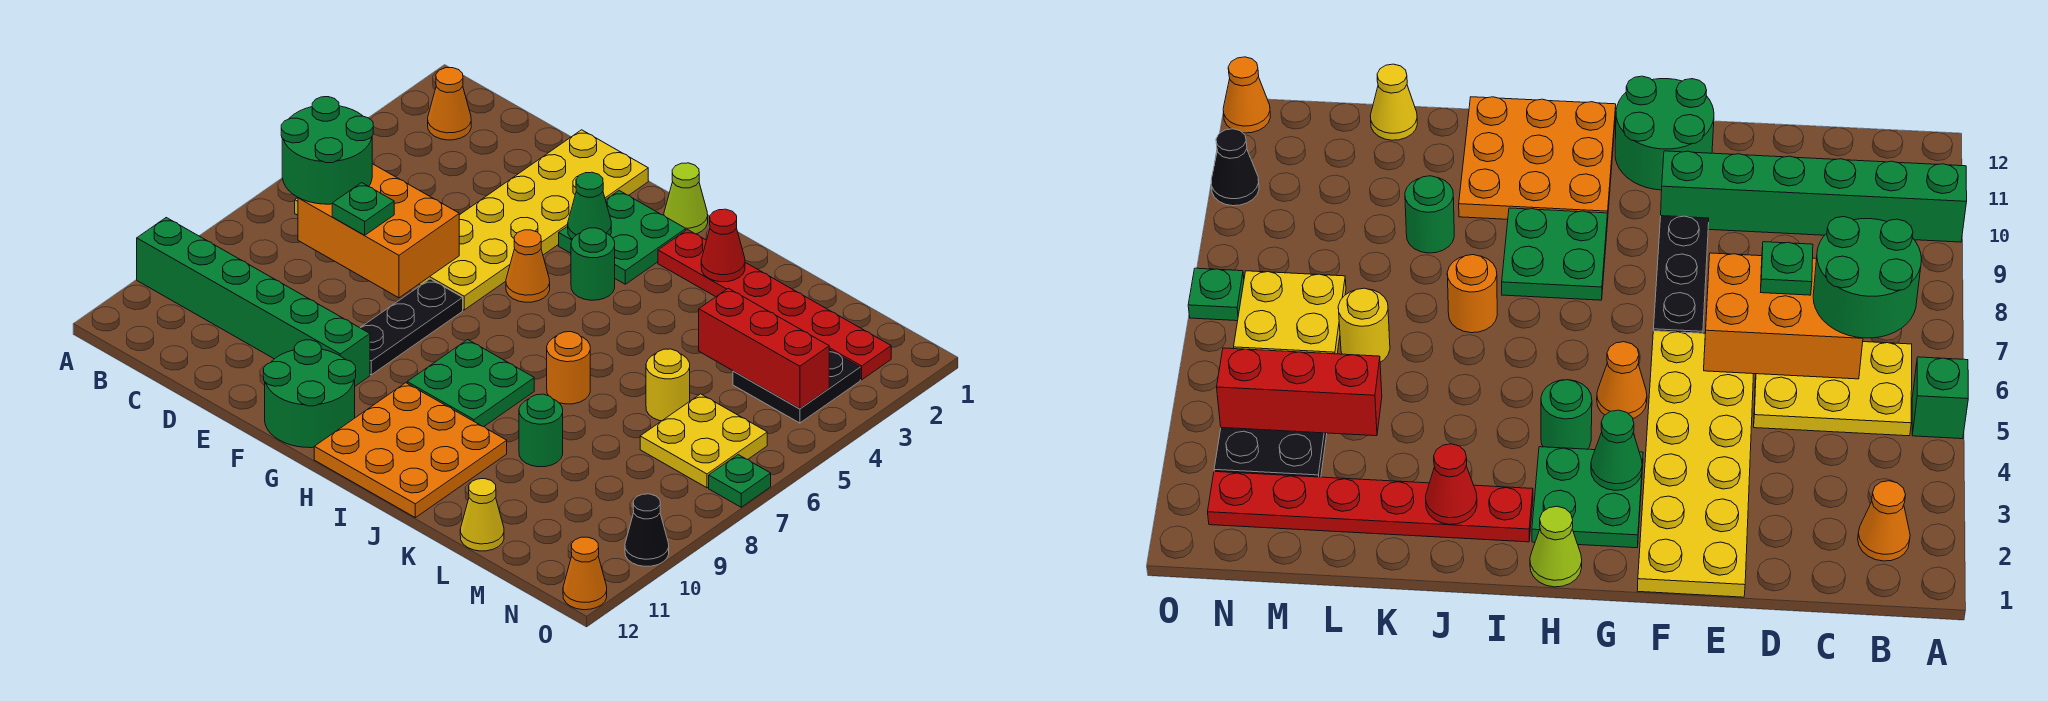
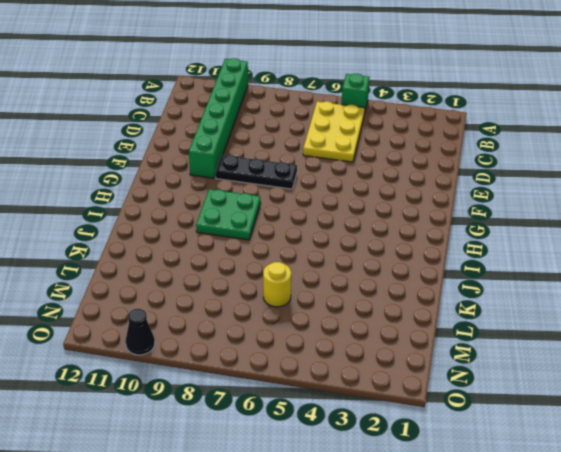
none -> orange cone B2 level 1
none -> yellow plate E1:F6 level 1
none -> green round brick F11:G12 level 1

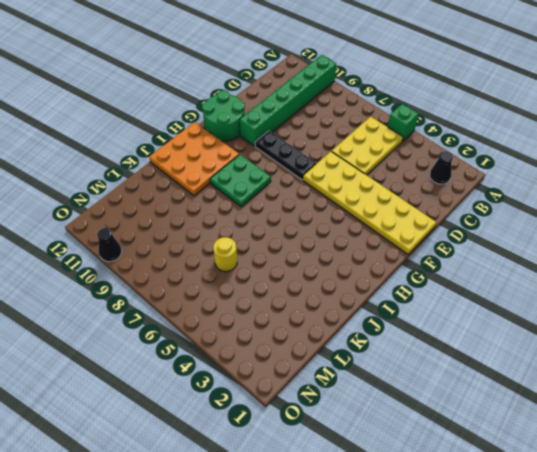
black cone B2 level 1 -> orange cone B2 level 1
none -> green plate G2:H3 level 1
none -> orange cone G5 level 1
none -> lime cone H1 level 1

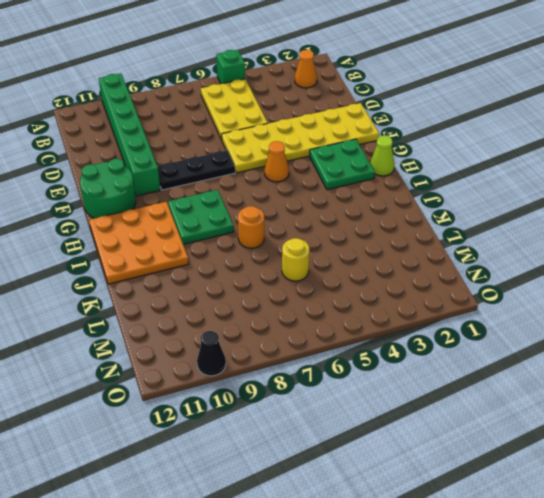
none -> green round brick H4 level 1
none -> red plate I2:N2 level 1
none -> green round brick K9 level 1

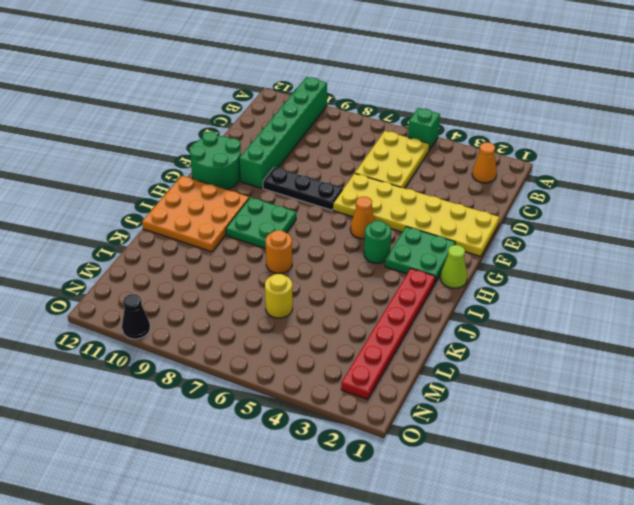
none -> green round brick K9 level 1
none -> yellow cone L12 level 1
none -> black plate M3:N4 level 1

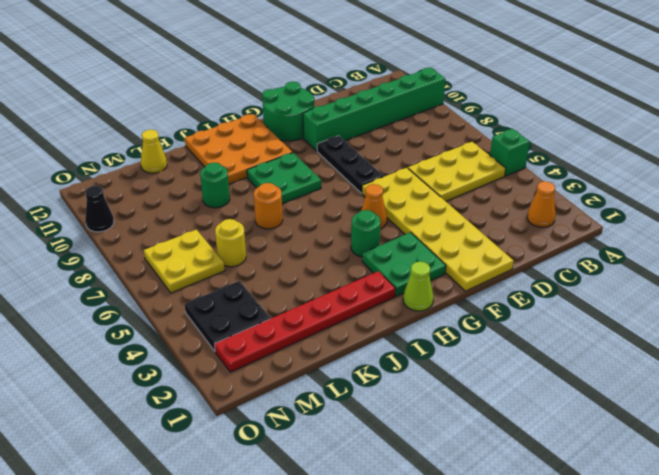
none -> green plate O7 level 1
none -> orange cone O12 level 1
none -> orange brick C6:E7 level 2

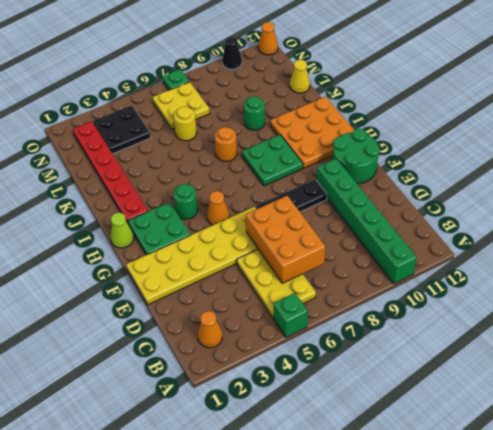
none -> green cone G3 level 2
none -> red cone J2 level 2
none -> red brick L4:N4 level 2

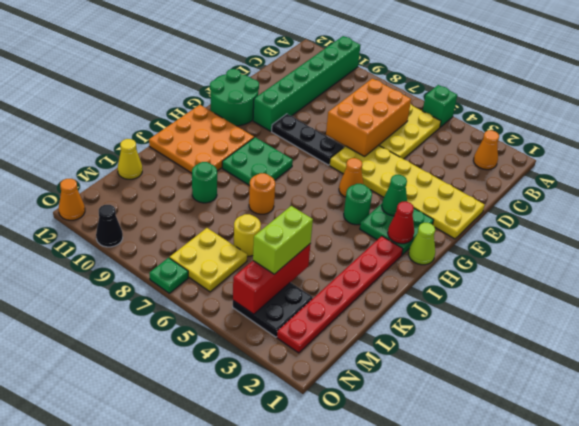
red cone H2 level 2 -> red cone J2 level 2
lime brick L4:M4 level 3 -> none
none -> green round brick B6:C7 level 3
none -> green plate D7 level 3

